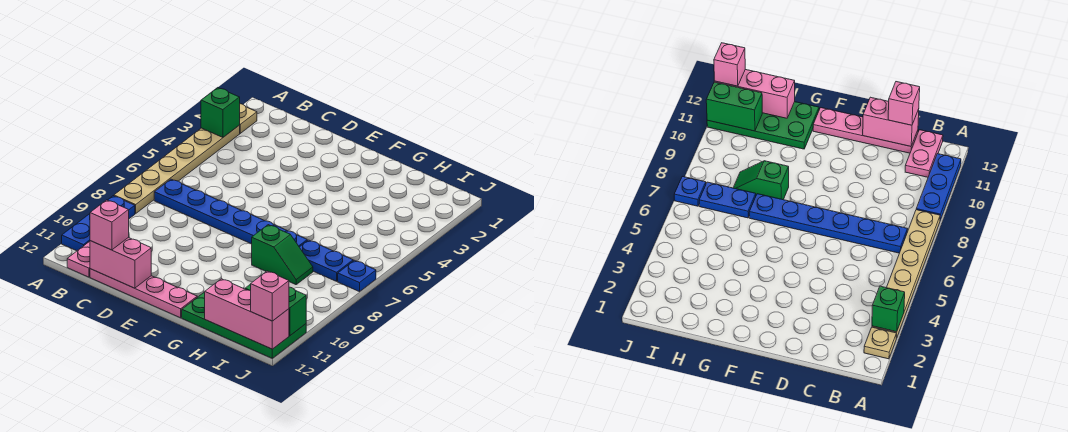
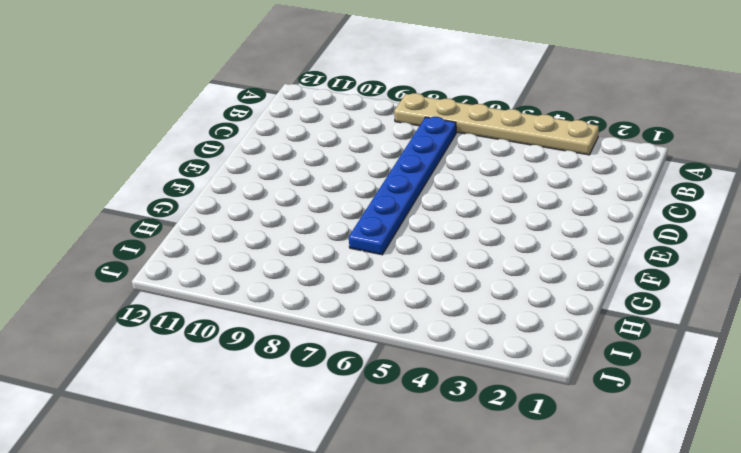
none -> tan plate A2 level 1
none -> blue plate A9:A11 level 1
none -> pink plate B11:B12 level 1

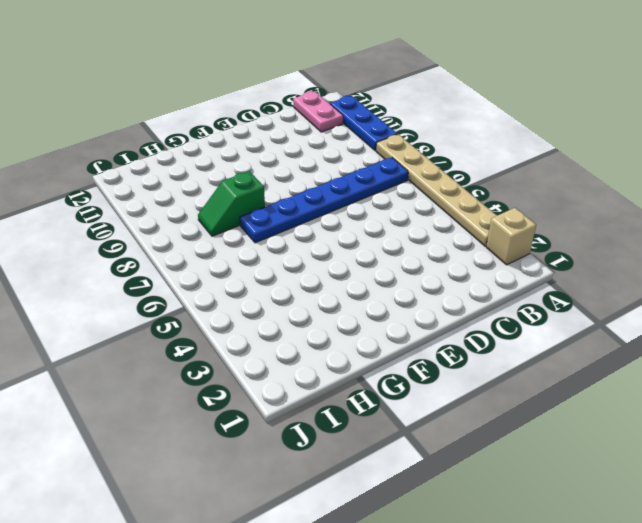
tan brick A2 level 1 -> tan plate A2 level 1
none -> pink plate C12:F12 level 1
none -> green plate G11:J12 level 1
none -> blue plate H7:I7 level 1

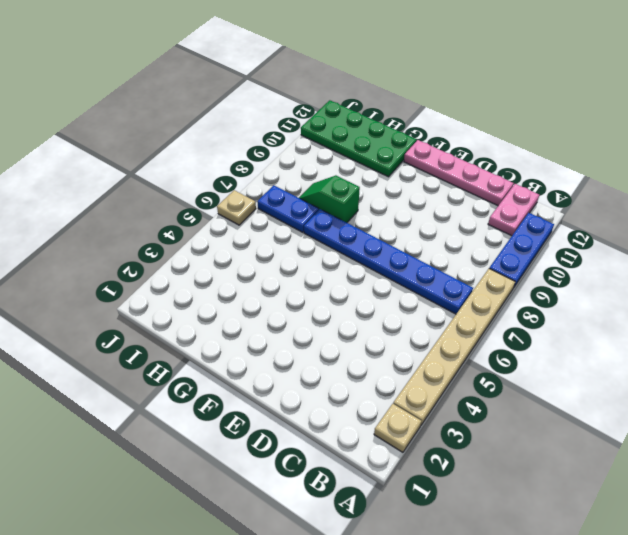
tan plate J6 level 1 -> none
none -> blue plate J7 level 1
none -> green brick A3 level 2
none -> pink brick C12:D12 level 2

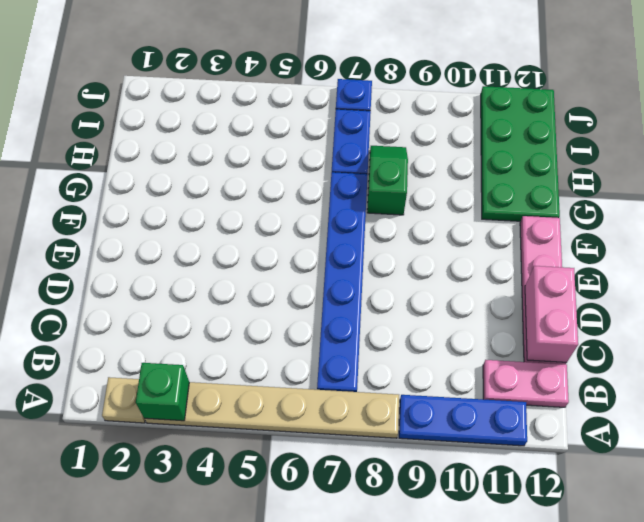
none -> pink brick H12:J12 level 2
none -> green brick I11:J11 level 2
none -> pink brick C12 level 3

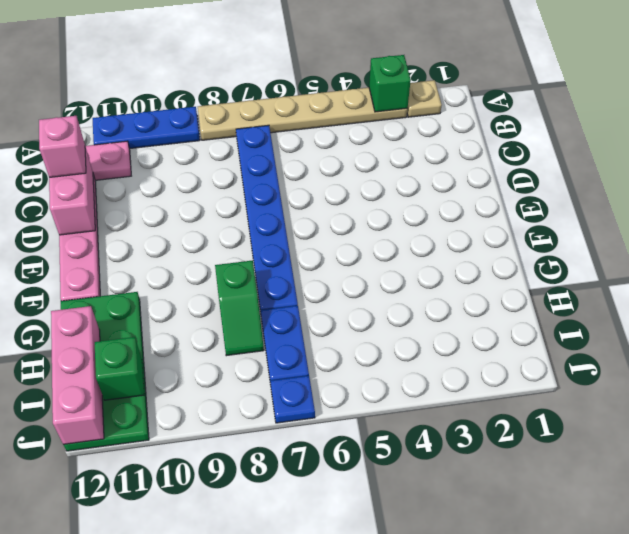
green brick I11 level 2 -> green brick I11:J11 level 2
none -> pink brick J12 level 3

